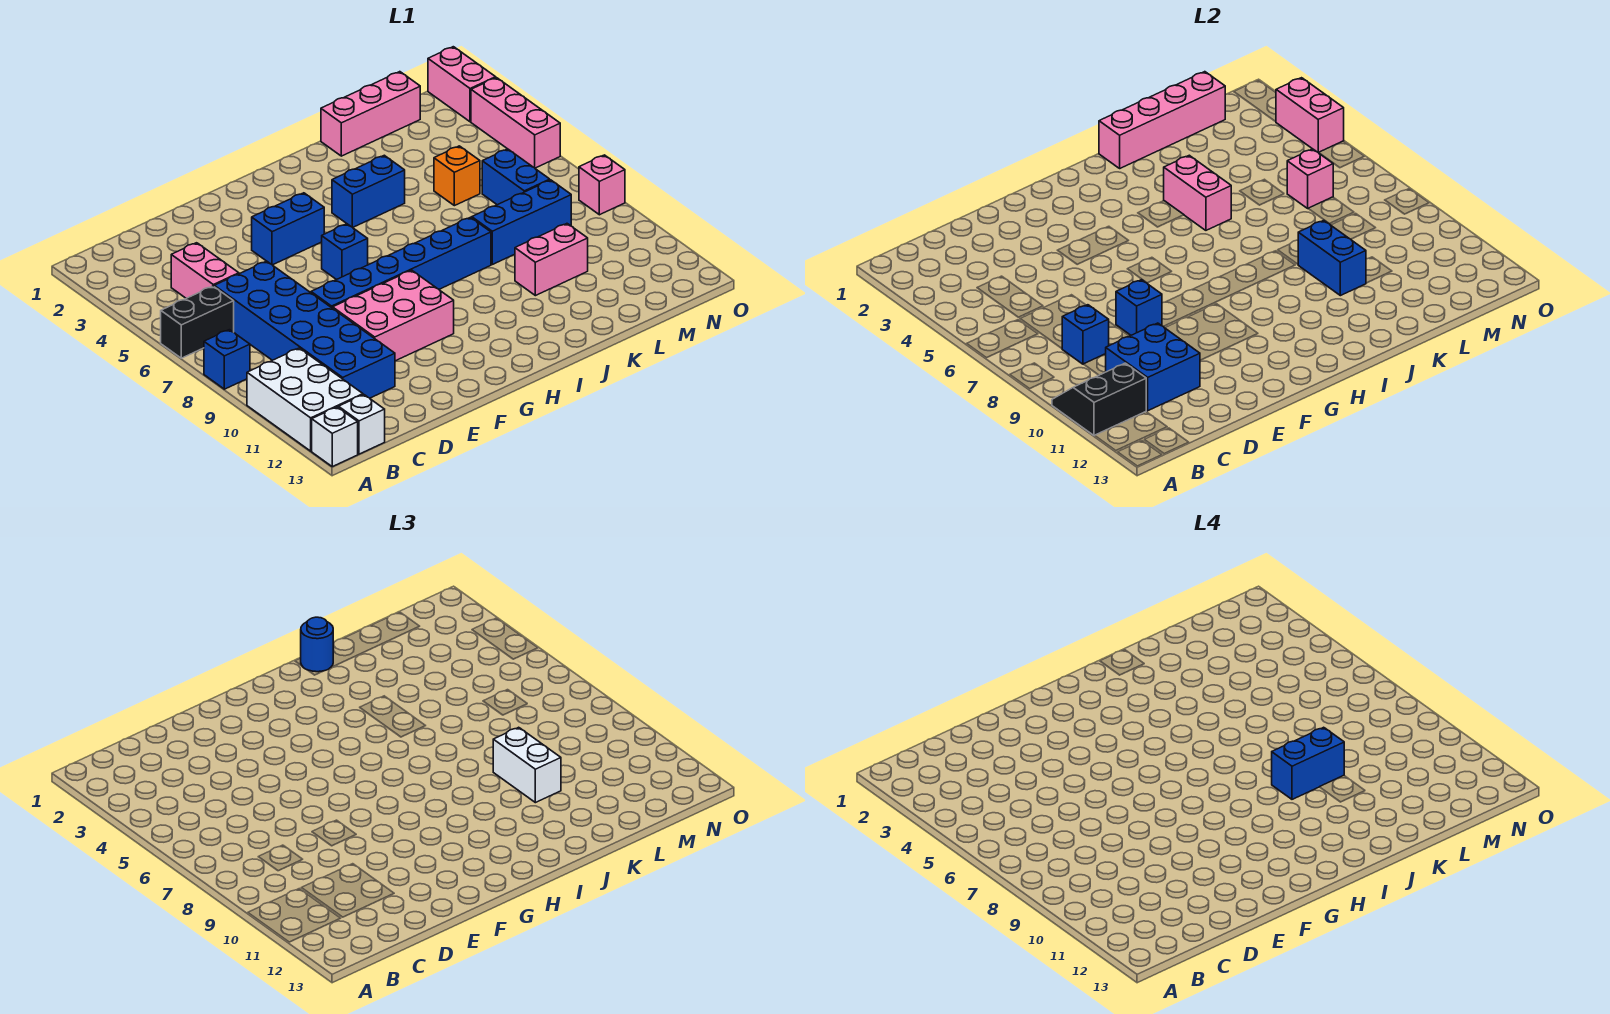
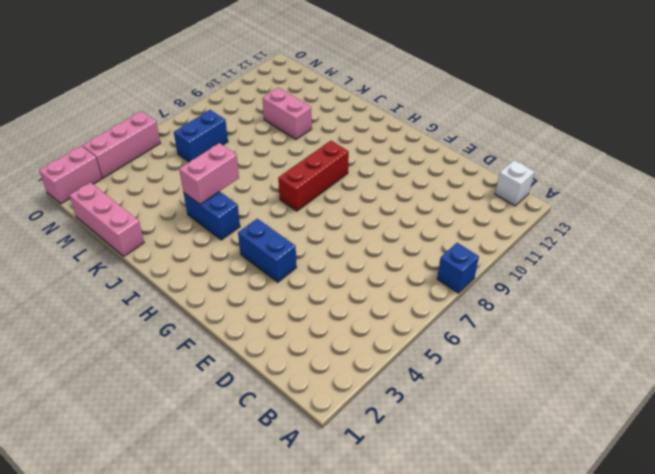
red brick H7:H9 level 1 -> blue brick E8:J8 level 1
none -> black brick A6:B6 level 1
none -> white brick A10:B12 level 1
none -> white brick A13 level 1
none -> pink brick C4:C5 level 1

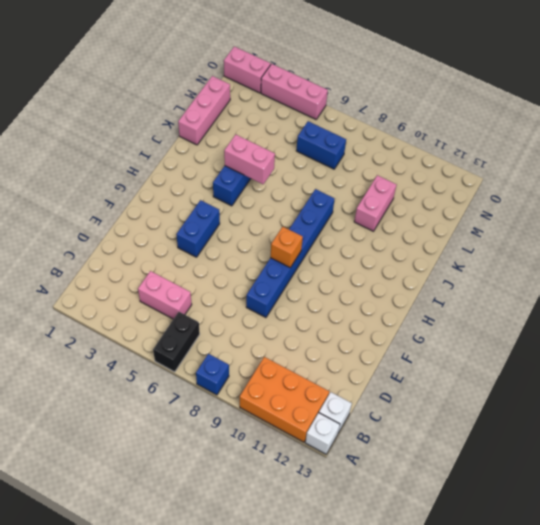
orange brick A10:B12 level 1 -> white brick A10:B12 level 1
orange brick G8 level 2 -> orange brick L5 level 1
none -> blue brick C6:D11 level 1
none -> pink brick E9:G10 level 1
none -> blue brick G6 level 1
none -> blue brick K8:M8 level 1

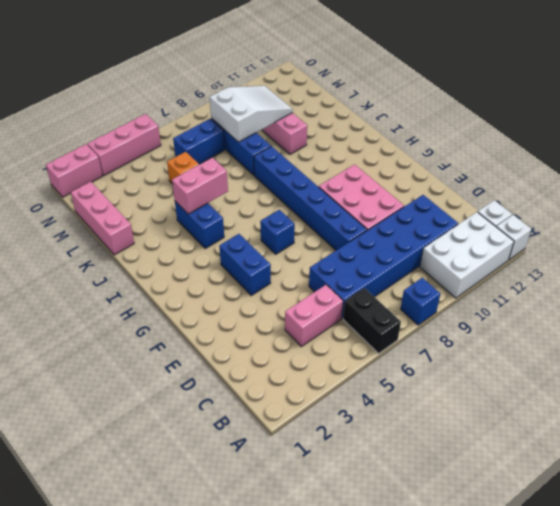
white slope L8:M10 level 2 top 8 -> none
none -> pink brick O8 level 1
none -> black slope A10:B11 level 2 top 11
none -> blue brick C8 level 2
none -> blue brick C10:D11 level 2

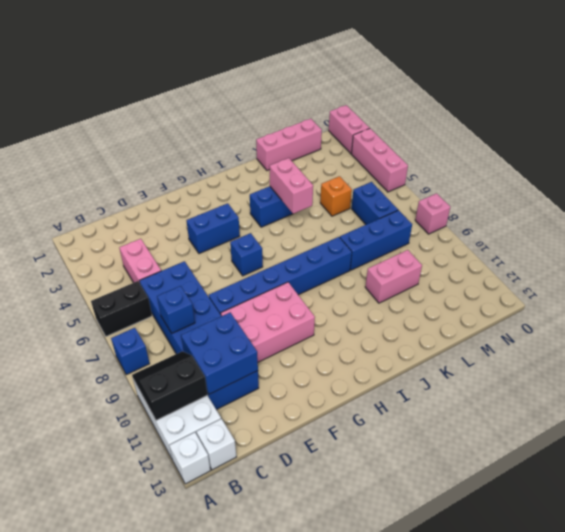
none -> blue brick E8 level 2
none -> pink brick J1:M1 level 2
none -> blue brick K9:K10 level 2
none -> pink brick M6 level 2

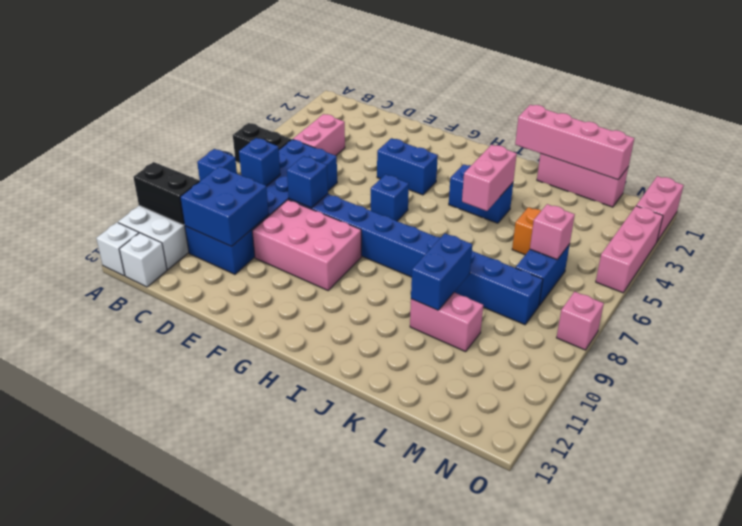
none -> pink brick O3:O4 level 2
none -> blue round brick J1 level 3
none -> white brick K9:K10 level 3
none -> blue brick J9:K9 level 4

